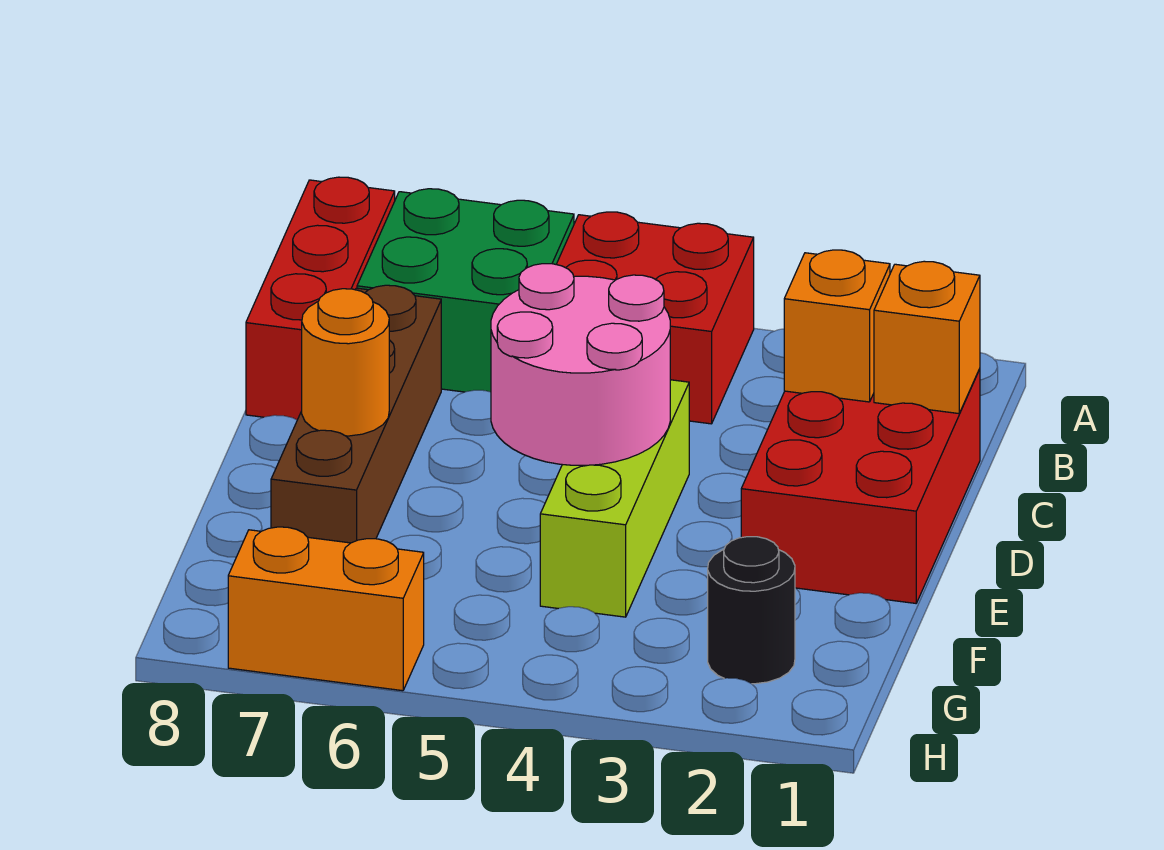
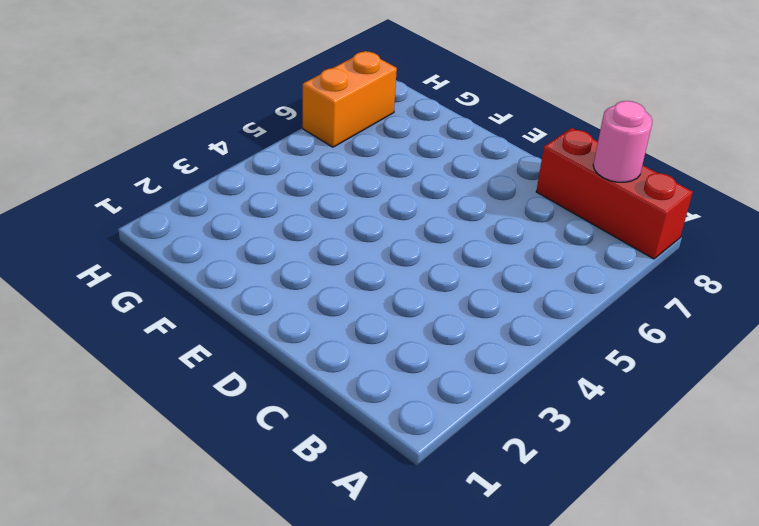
pink round brick B8 level 2 -> none
none -> red brick A4:B5 level 1
none -> green brick A6:B7 level 1
none -> red brick C1:E2 level 1

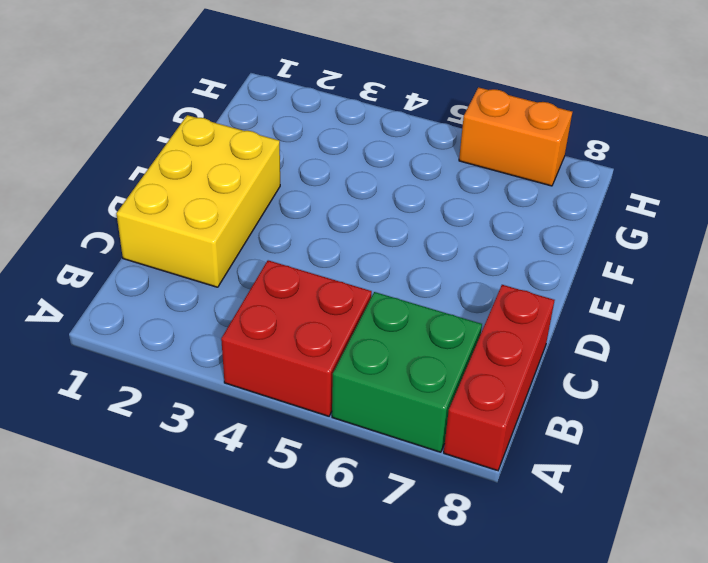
yellow brick C1:E2 level 1 -> red brick C1:E2 level 1
none -> brown brick C7:F7 level 1
none -> lime brick D4:F4 level 1
none -> black round brick G2 level 1

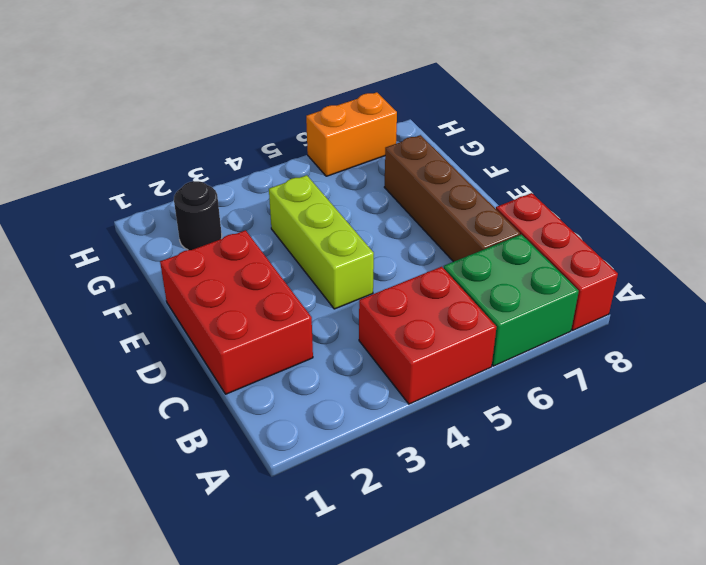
none -> orange brick C1 level 2
none -> orange brick C2 level 2
none -> pink round brick D4:E5 level 2

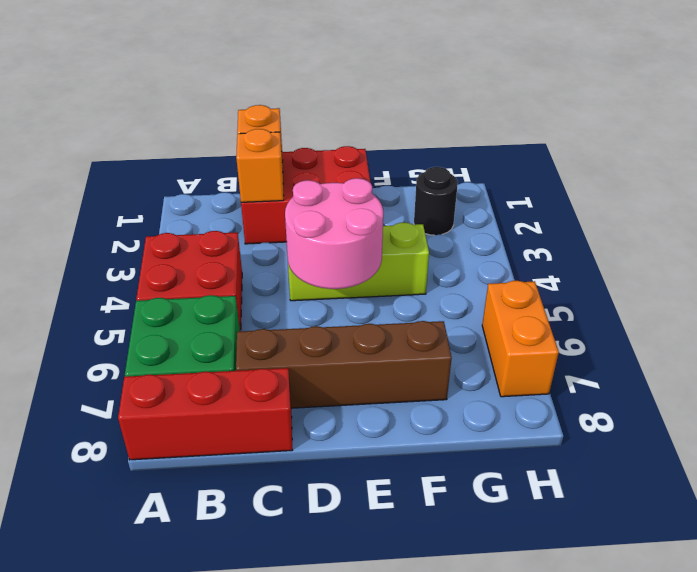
none -> orange round brick E7 level 2

